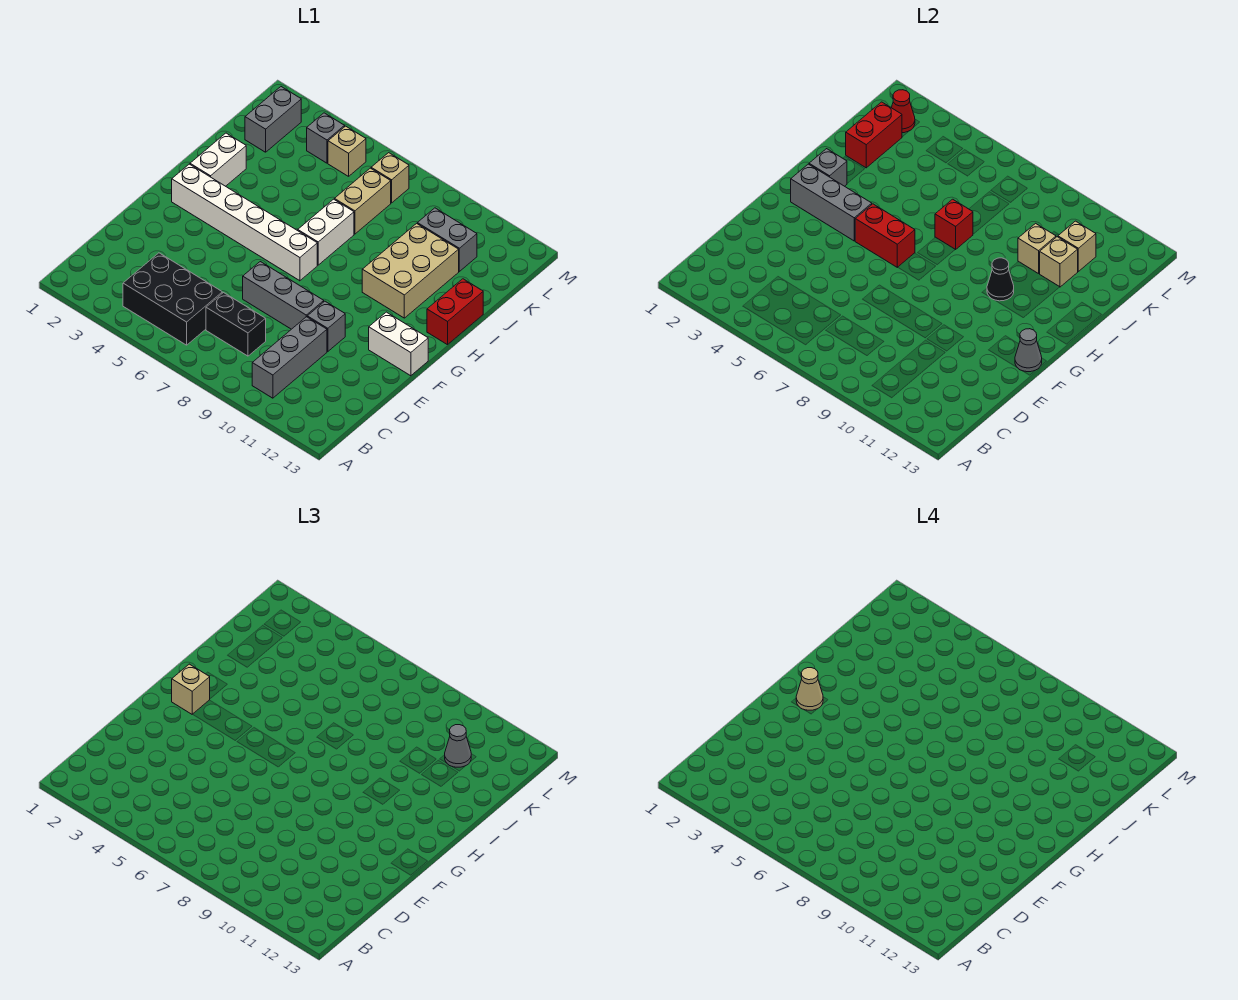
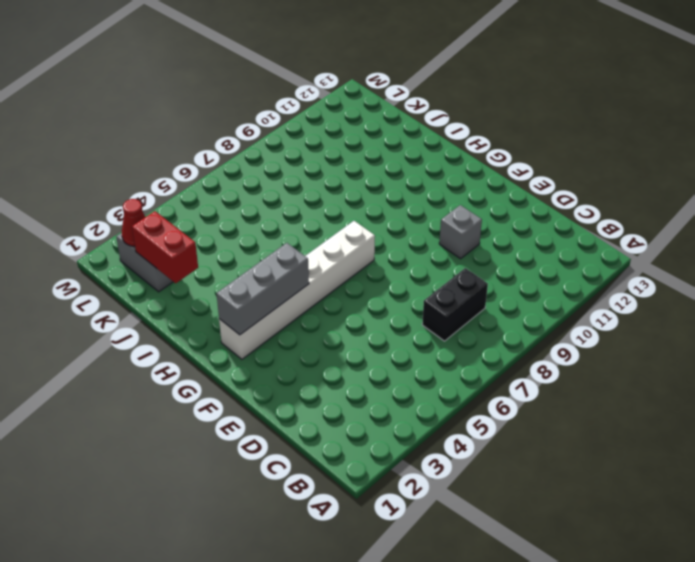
none -> black brick B4:C6 level 1
none -> grey brick B10:D10 level 1
none -> grey brick E7:E9 level 1
none -> white brick F12:F13 level 1

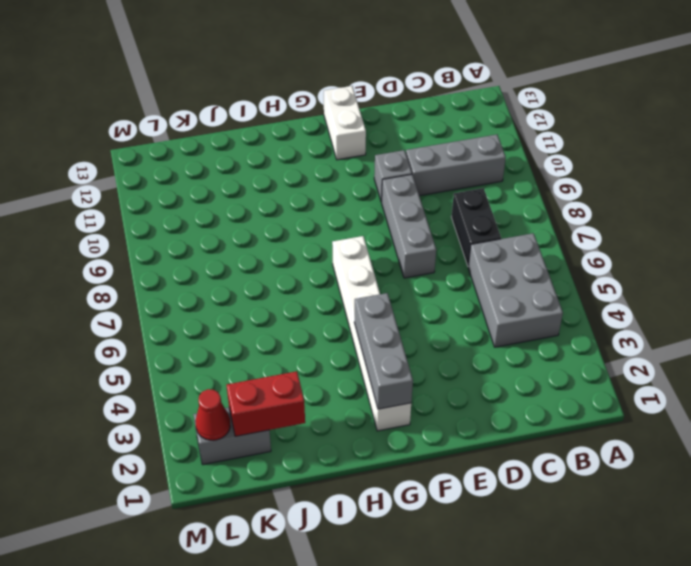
grey brick B4:C6 level 1 -> black brick B4:C6 level 1
none -> white brick H2:I2 level 1
none -> white brick H7:I7 level 1
none -> tan brick H10:J11 level 1
none -> red brick H13:I13 level 1

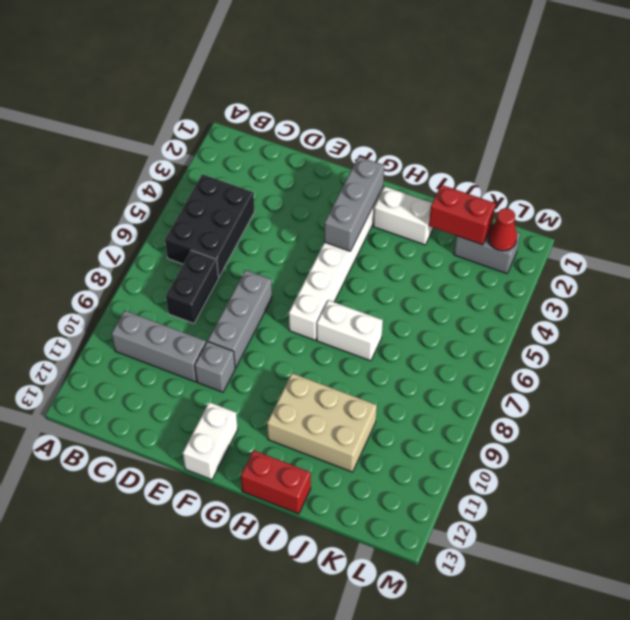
none -> tan brick J7:K7 level 1
none -> grey brick K10:K11 level 1
none -> grey brick L4 level 1
none -> tan brick L5 level 1

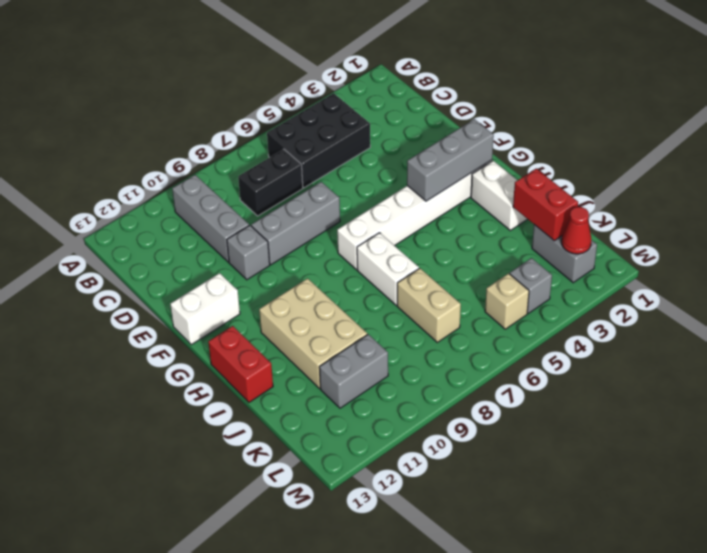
none -> tan brick L7 level 1
none -> grey cone F13 level 2
none -> red brick G5:G6 level 2
none -> grey brick H2 level 2

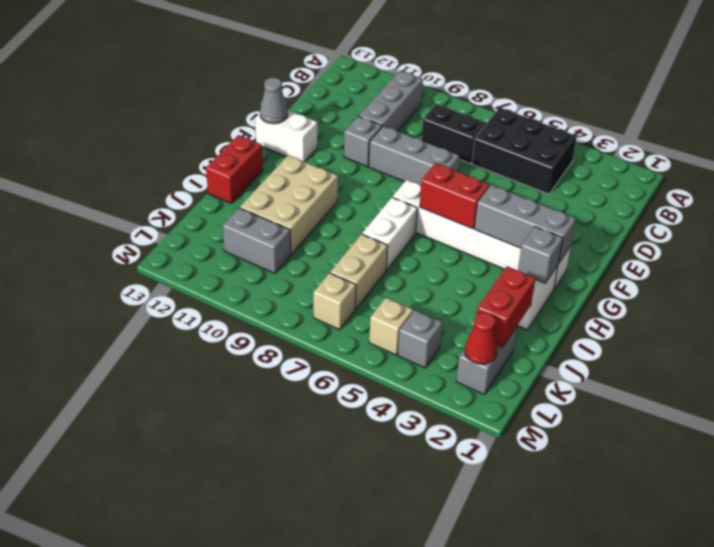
none -> black cone H10 level 2
none -> red brick I7 level 2
none -> tan brick J10 level 2
none -> tan brick J11 level 2

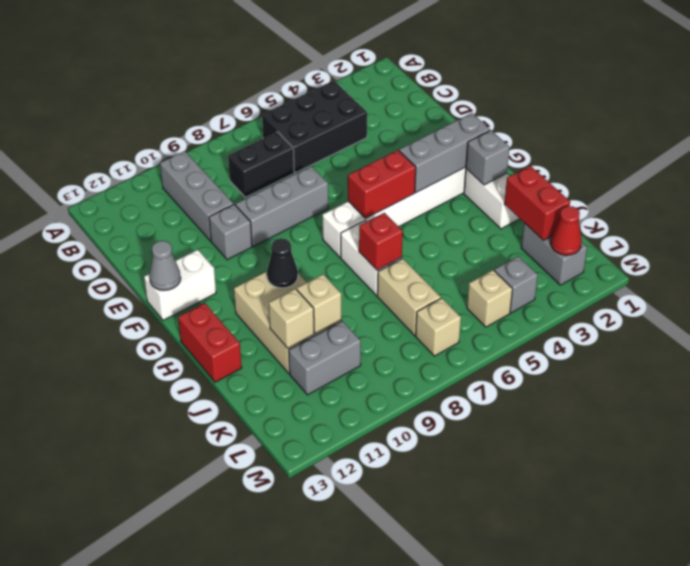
none -> tan brick K11 level 2
none -> tan brick G2 level 3
none -> grey cone K11 level 3
none -> tan cone G2 level 4

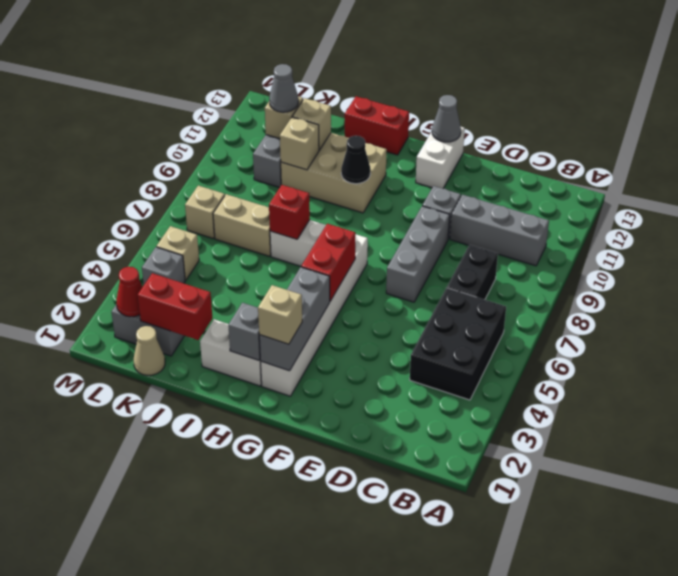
tan cone K1 level 1 -> tan cone G2 level 4

